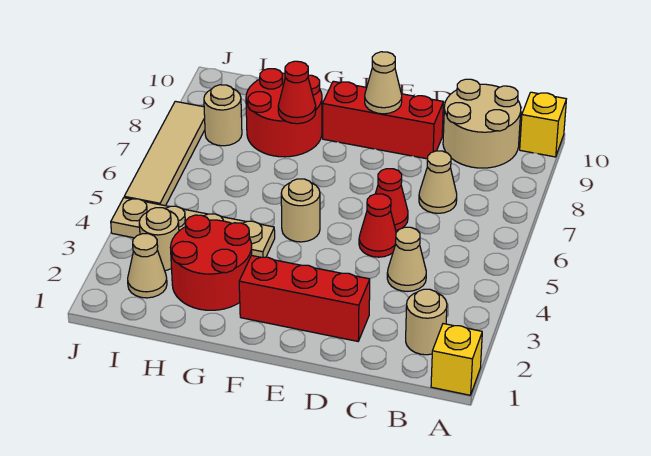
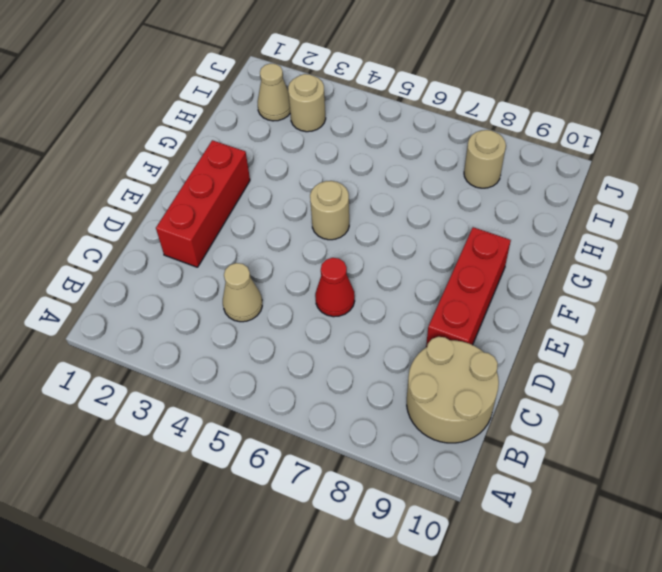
none -> yellow brick A1 level 1
none -> yellow brick A10 level 1
none -> tan round brick B2 level 1

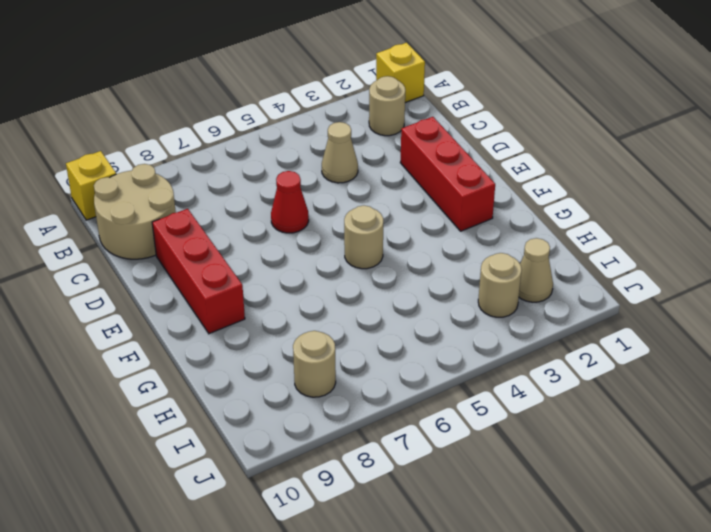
none -> tan cone C7 level 1
none -> red cone D5 level 1
none -> red round brick G2:H3 level 1

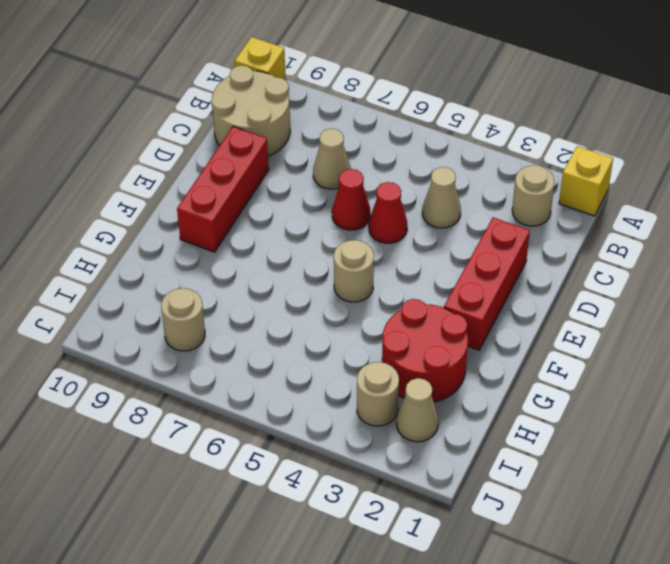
none -> tan plate G4:J4 level 1
none -> red round brick G8:H9 level 1
none -> tan tile J5:J8 level 1

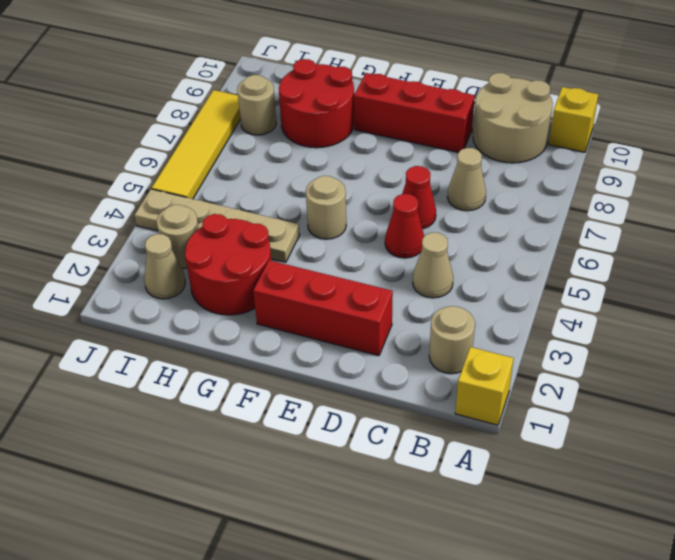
yellow tile J5:J8 level 1 -> tan tile J5:J8 level 1
none -> tan cone E9 level 2
none -> red cone G8 level 2

